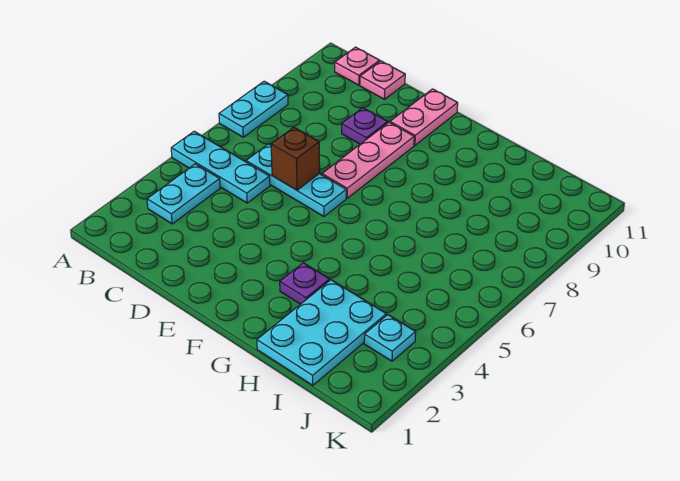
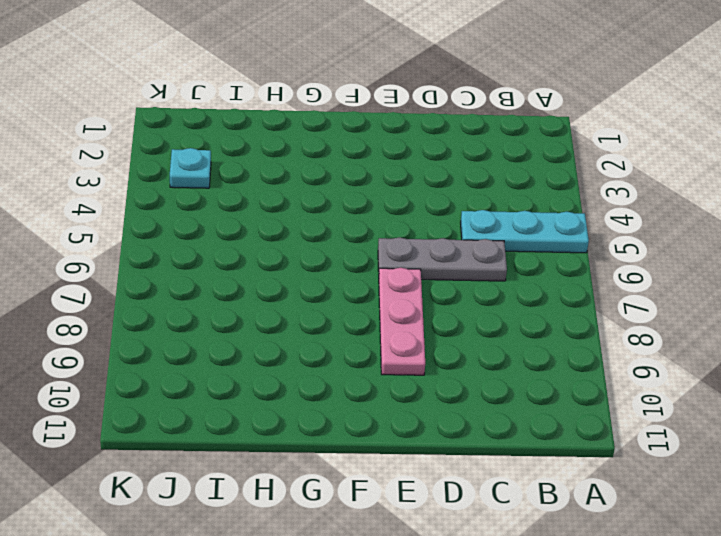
grey plate C6:E6 level 1 -> cyan plate C6:E6 level 1
none -> cyan plate A7:A8 level 1
none -> cyan plate B3:B4 level 1
none -> pink plate B11 level 1

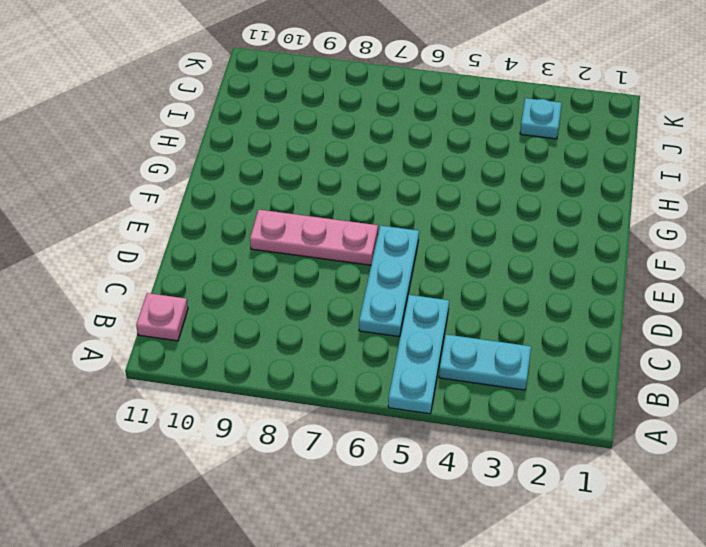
none -> cyan plate A7:A8 level 1
none -> pink plate C11 level 1
none -> purple plate D9 level 1

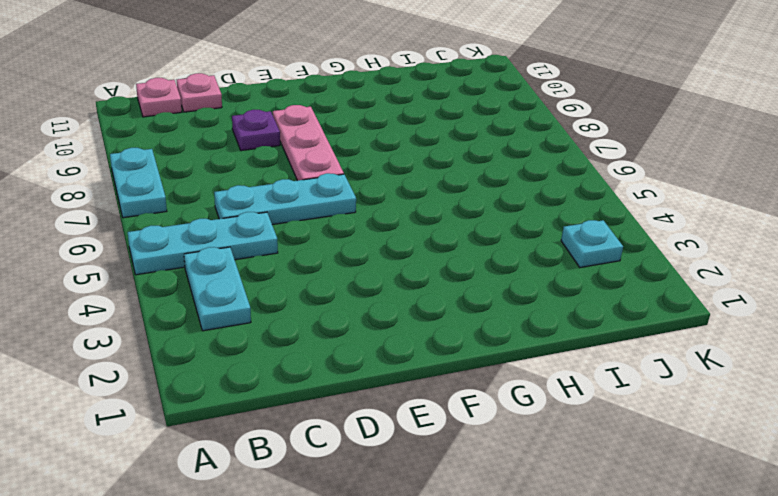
none -> pink plate E10:E11 level 1
none -> purple plate G3 level 1
none -> cyan plate H1:I3 level 1

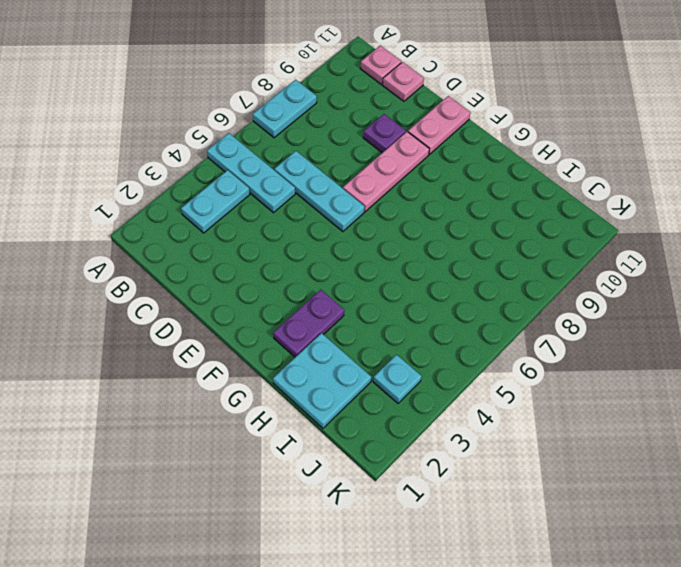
purple plate G2:G3 level 1 -> purple plate G3 level 1
cyan plate H1:I2 level 1 -> cyan plate H1:I3 level 1
none -> brown brick D6 level 2

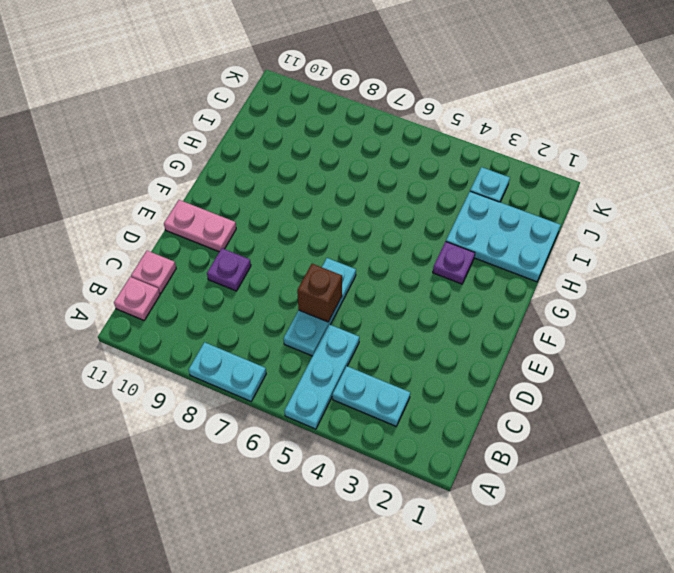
none -> pink plate E7:E9 level 1

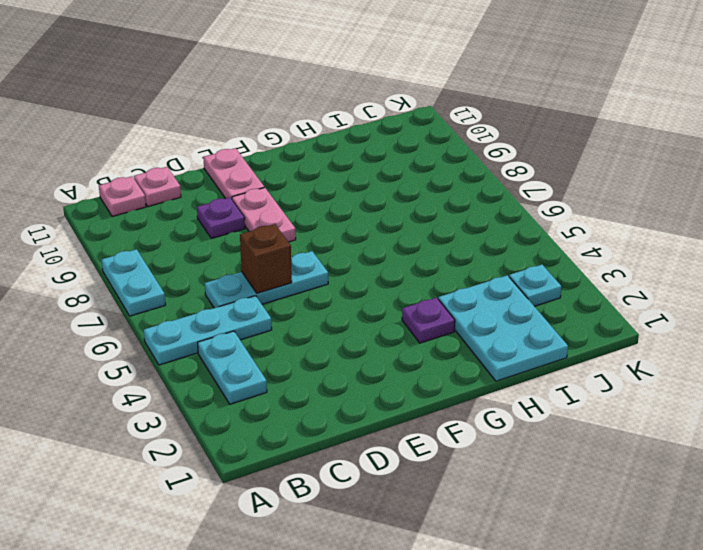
pink plate E8:E9 level 1 -> pink plate E7:E9 level 1

